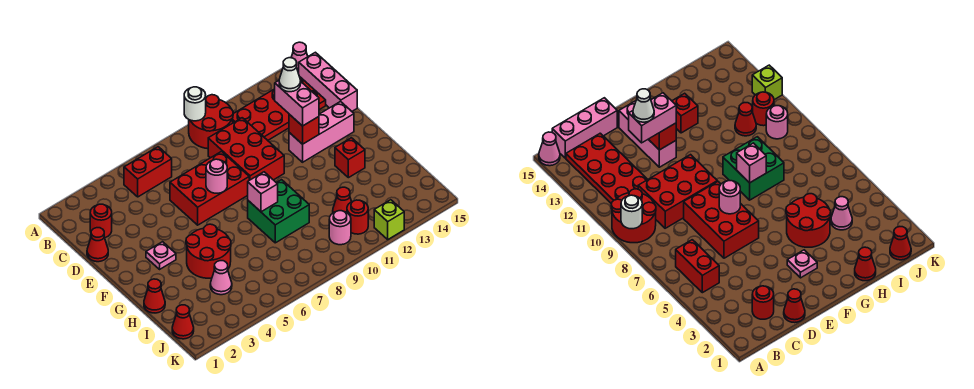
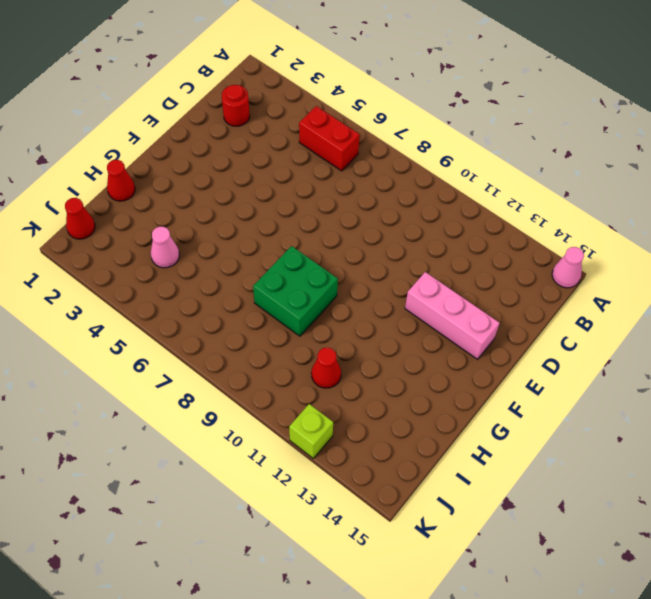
none -> red round brick A9:B10 level 1
none -> red plate B11:C14 level 1
none -> pink brick B15:D15 level 1

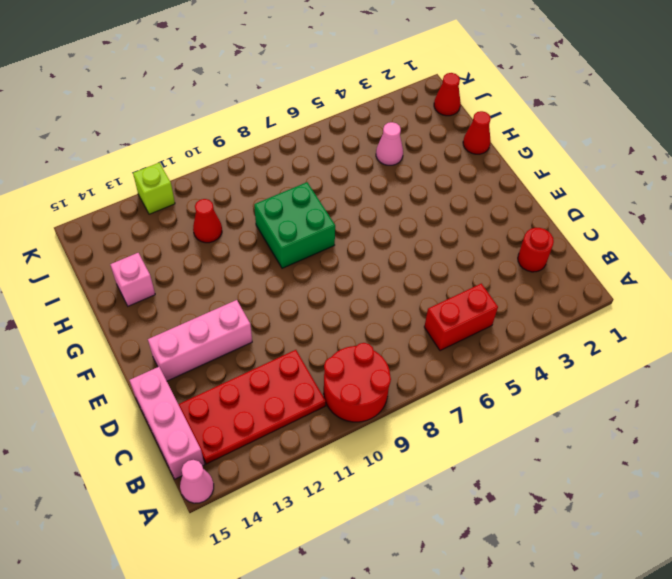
pink brick H14 level 1 -> pink brick G8 level 2
none -> red brick C9:E10 level 1
none -> red cone D1 level 1
none -> red brick D6:E8 level 1

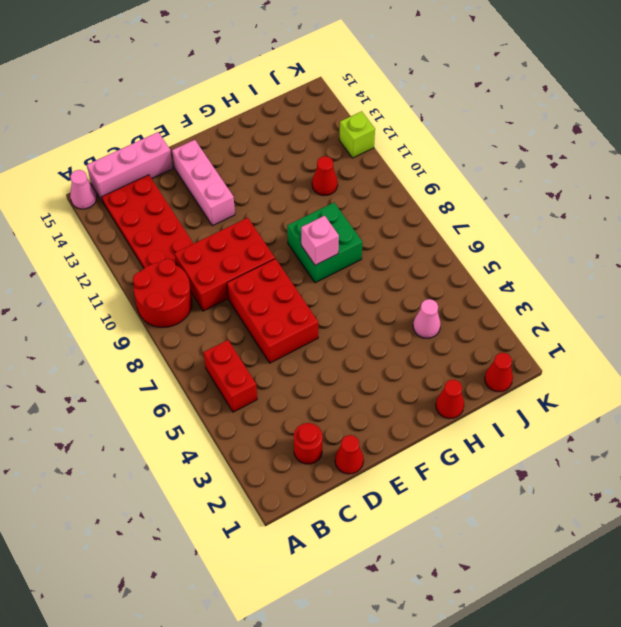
none -> pink plate F3 level 1
none -> red round brick G4:H5 level 1
none -> red brick G13 level 1

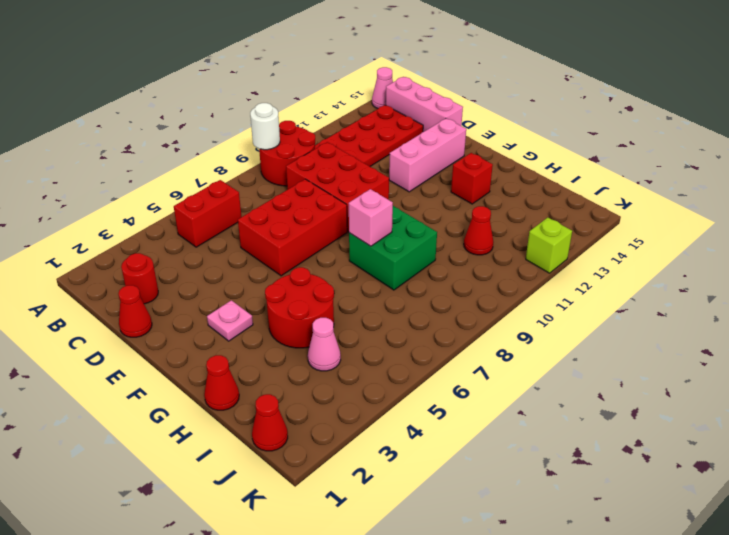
none -> pink round brick J10 level 1
none -> red round brick J11 level 1
none -> pink round brick E7 level 2

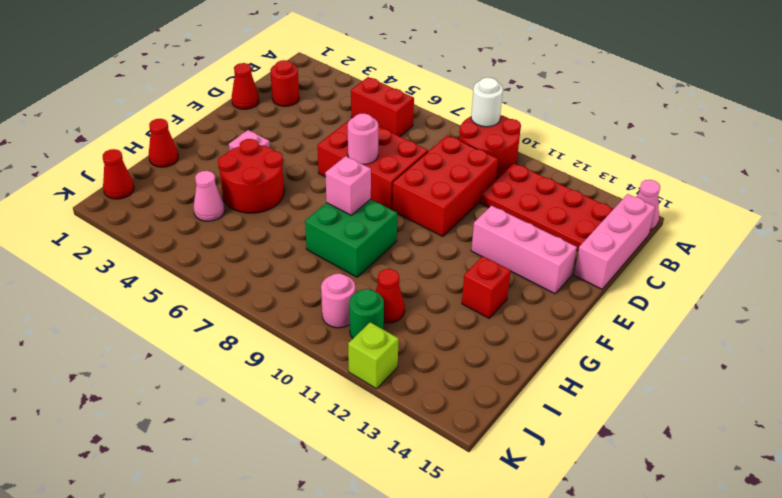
green round brick J11 level 1 -> red round brick J11 level 1
none -> red brick E12 level 2
none -> pink brick D12:E12 level 3
none -> white cone D12 level 4

